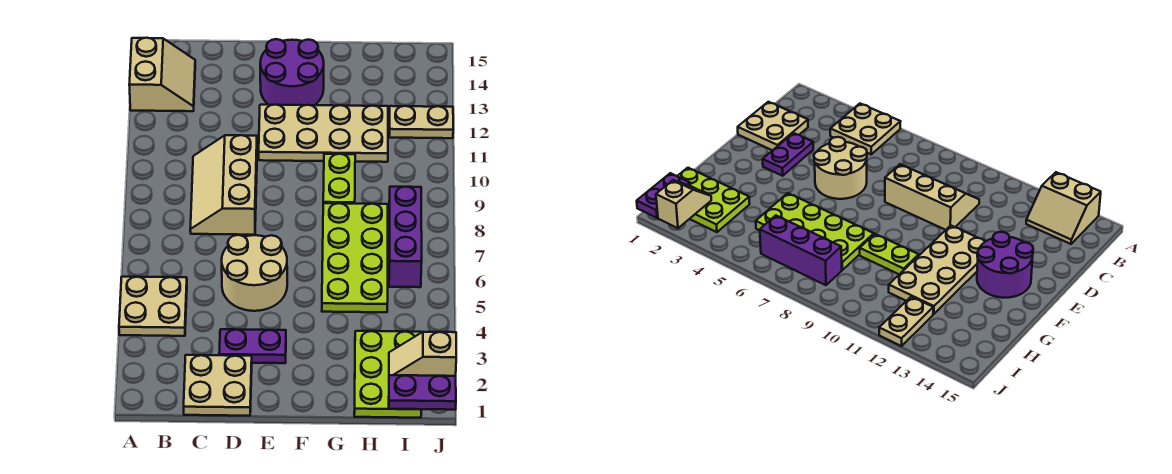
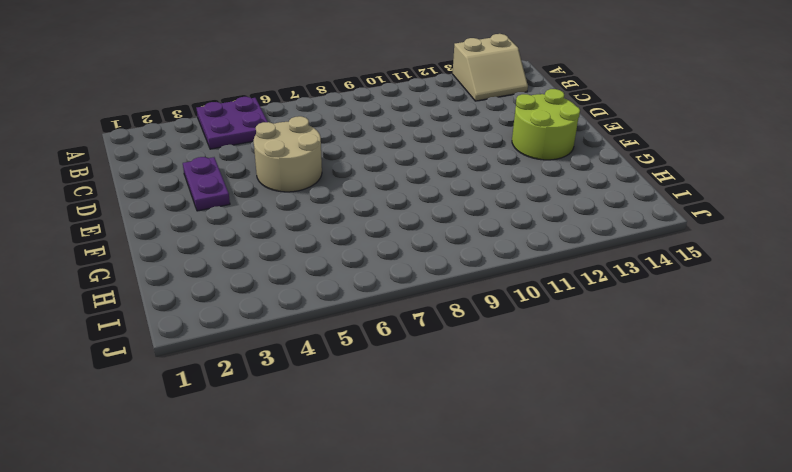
purple plate A4:B5 level 1 -> tan plate A4:B5 level 1
lime round brick E13:F14 level 1 -> purple round brick E13:F14 level 1
none -> tan plate C1:D2 level 1
none -> tan slope C8:D10 level 1 top D
none -> tan plate E11:H12 level 1

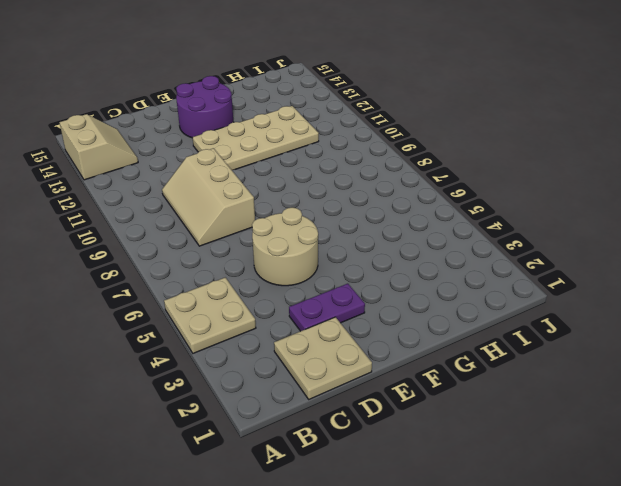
none -> lime plate G5:H8 level 1
none -> lime plate G9:G10 level 1
none -> lime plate H1:I3 level 1

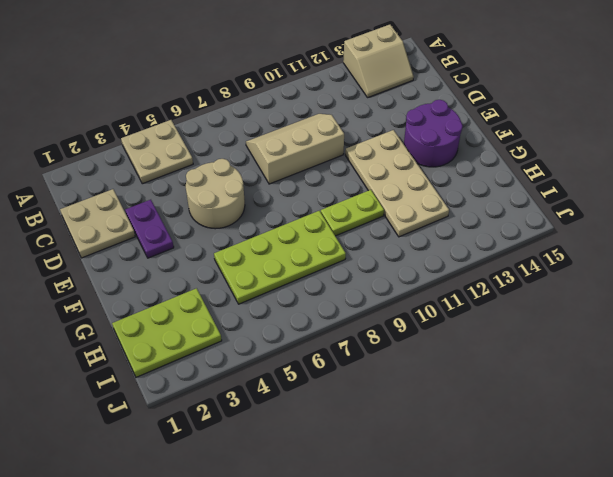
none -> purple brick I6:I8 level 1
none -> tan plate I12:J12 level 1
none -> purple plate I1:J1 level 2

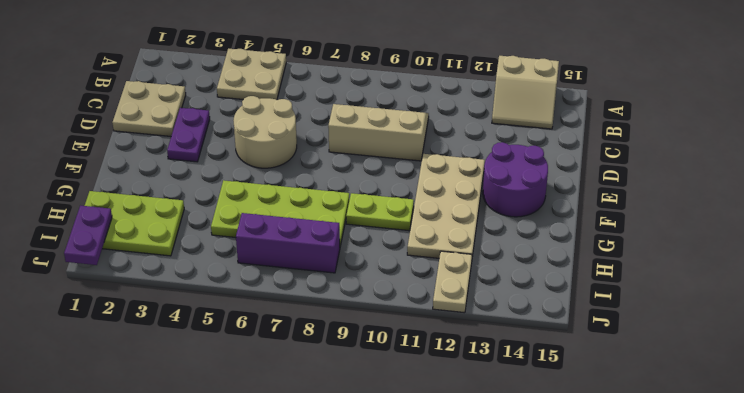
none -> tan slope I2:J2 level 2 top J

